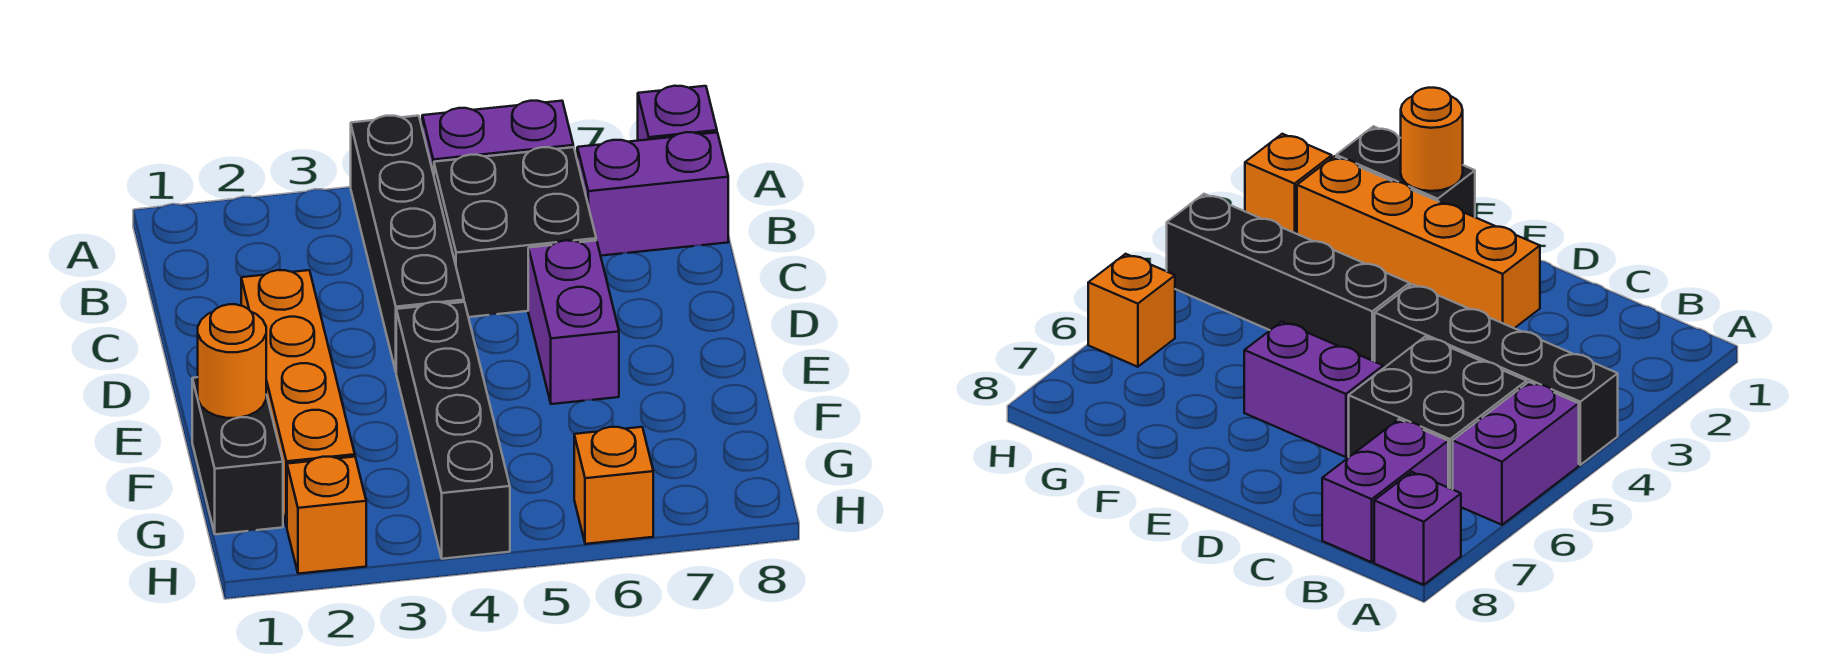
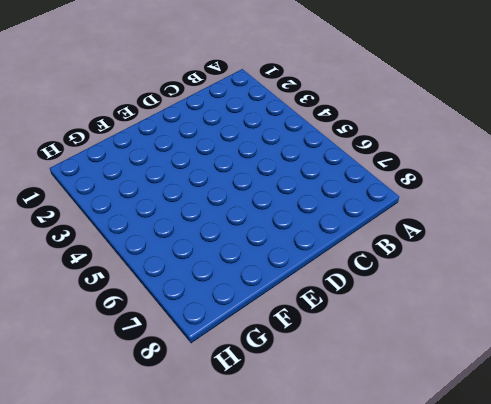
none -> black brick A4:D4 level 1
none -> purple brick A5:A6 level 1
none -> purple brick A8 level 1

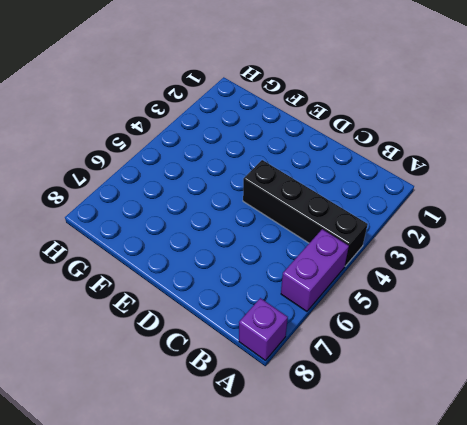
none -> black brick B5:C6 level 1
none -> purple brick B7:B8 level 1
none -> orange brick D2:G2 level 1

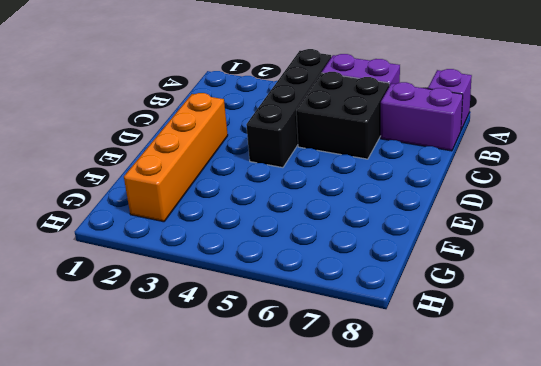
none -> purple brick D6:E6 level 1
none -> black brick E4:H4 level 1
none -> black brick F1:G1 level 1

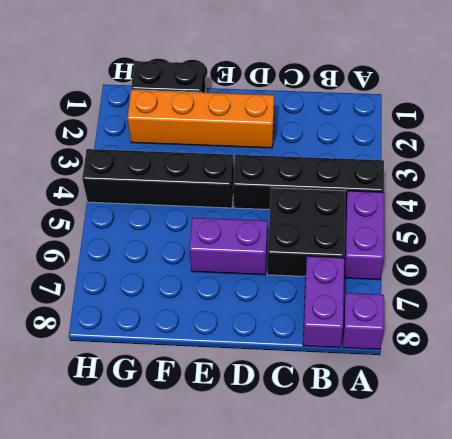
none -> orange brick H2 level 1
none -> orange brick H6 level 1
none -> orange round brick F1 level 2

